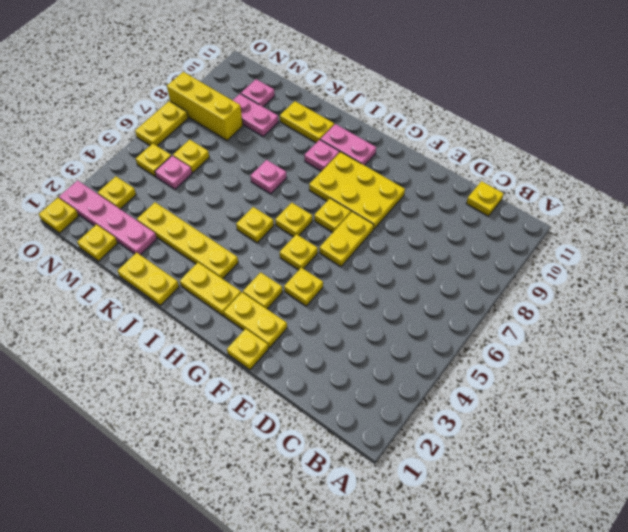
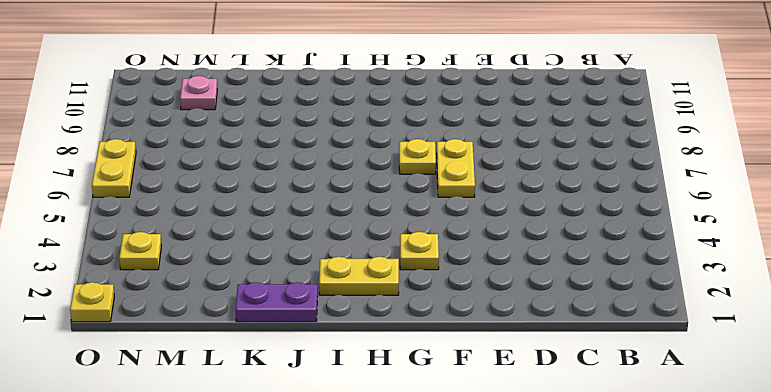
purple plate J1:K1 level 1 -> yellow plate J1:K1 level 1
none -> yellow plate C11 level 1
none -> yellow plate F1 level 1
none -> yellow plate F2:G2 level 1

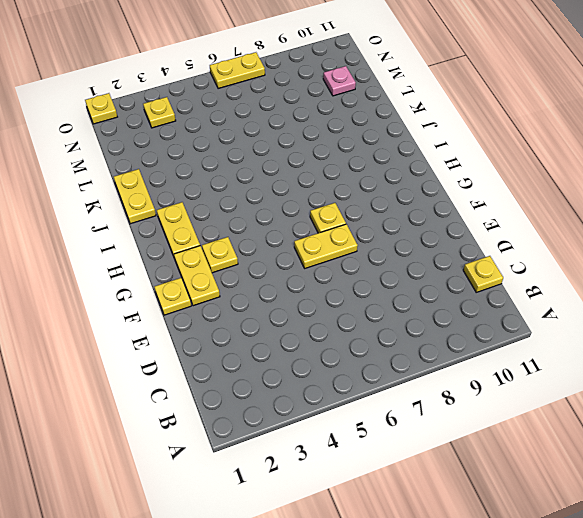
none -> yellow plate F4 level 1
none -> yellow plate F8:H9 level 1
none -> yellow plate G5 level 1

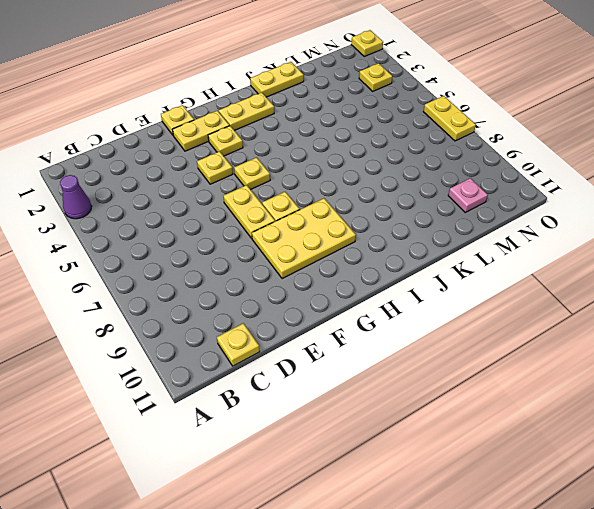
purple cone A3 level 1 -> none
none -> yellow plate H6 level 1
none -> pink plate H10:I10 level 1
none -> yellow plate I3:L3 level 1

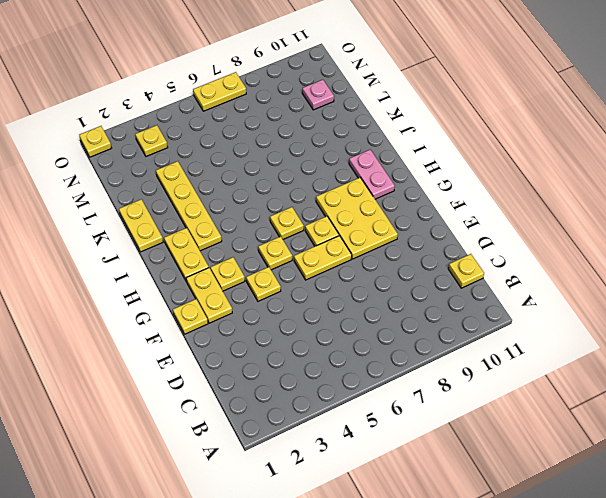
none -> yellow plate I5 level 1
none -> pink plate I9 level 1
none -> pink plate J7 level 1

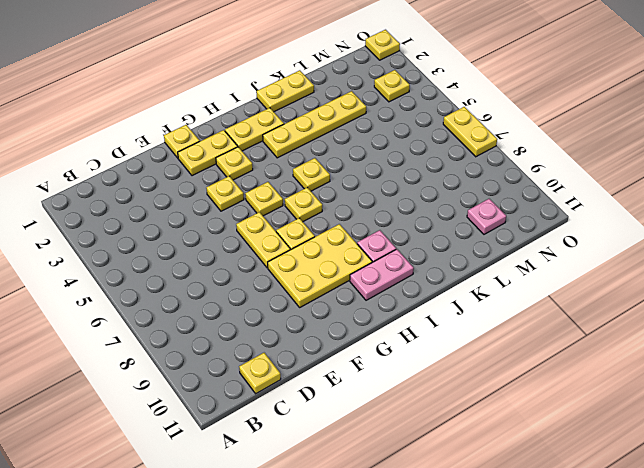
none -> pink plate J7 level 1
none -> yellow plate J10:K10 level 1
none -> pink plate L2:O2 level 1

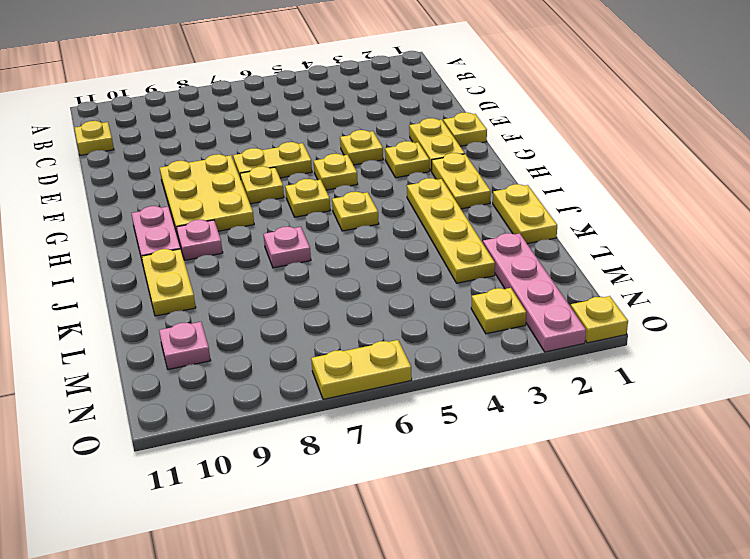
none -> pink plate L9:M9 level 1
none -> yellow plate M1 level 1
none -> pink plate M5 level 1

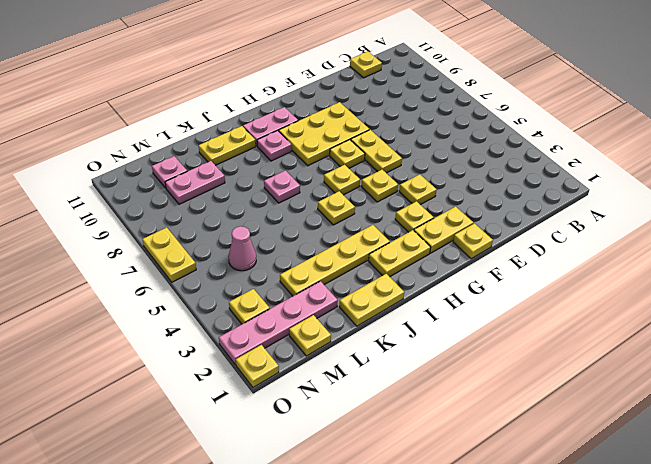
pink cone M5 level 1 -> pink plate M5 level 1
none -> yellow plate M6 level 1
none -> yellow brick M8:O8 level 1
none -> yellow plate N5 level 1

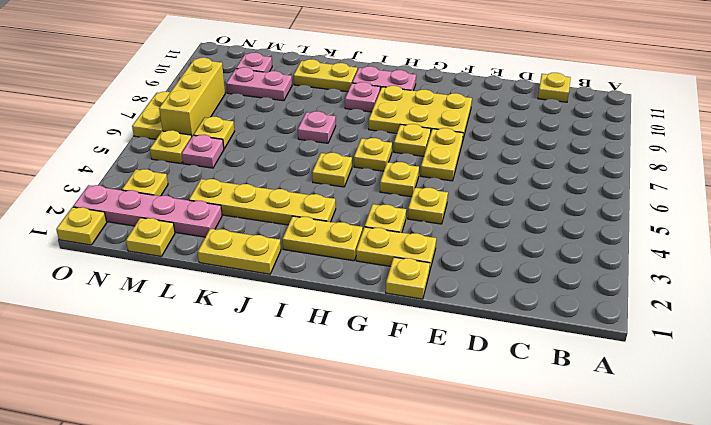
yellow brick N6:N8 level 1 -> yellow brick M8:O8 level 1

